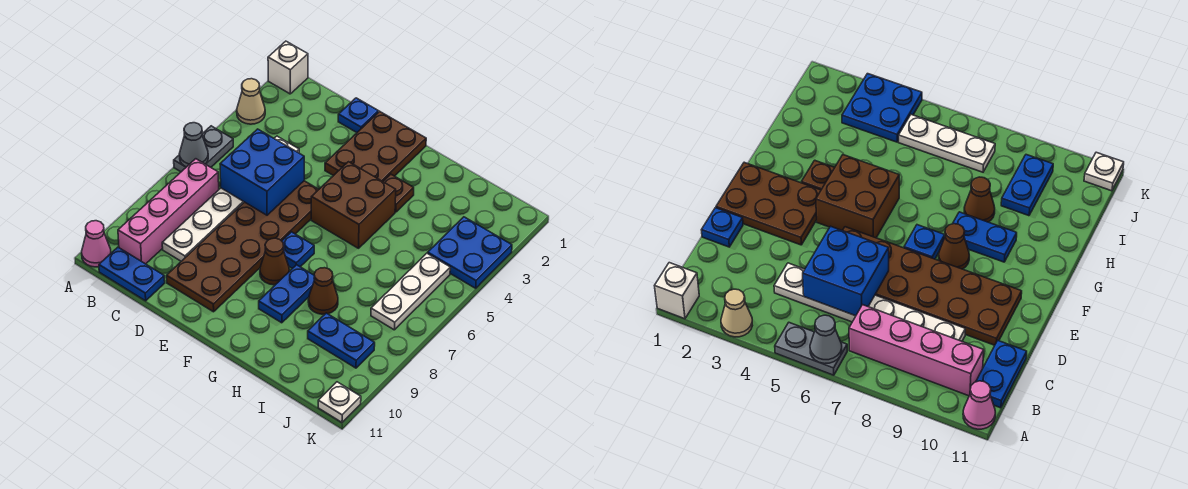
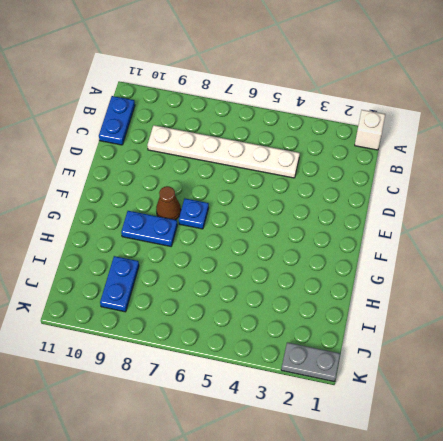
grey plate K1:K2 level 1 -> grey plate A5:A6 level 1
none -> tan cone A3 level 1
none -> pink cone A11 level 1
none -> pink brick B7:B10 level 1

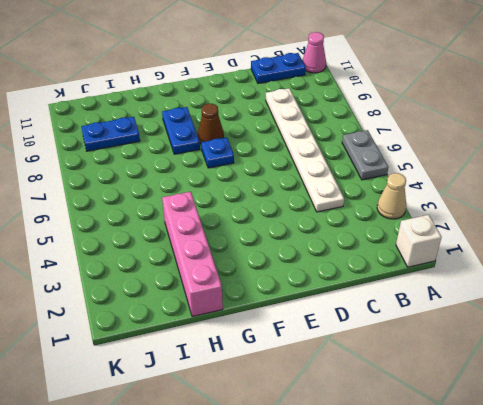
pink brick H1:H4 level 1 -> pink brick B7:B10 level 1
none -> blue plate D1 level 1
none -> brown plate D5:E10 level 1
none -> brown plate E1:F3 level 1

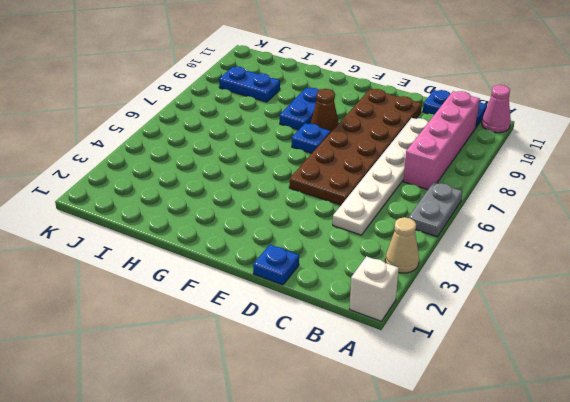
none -> brown plate E1:F3 level 1
none -> brown brick F4:G5 level 1
none -> brown plate G3 level 1

